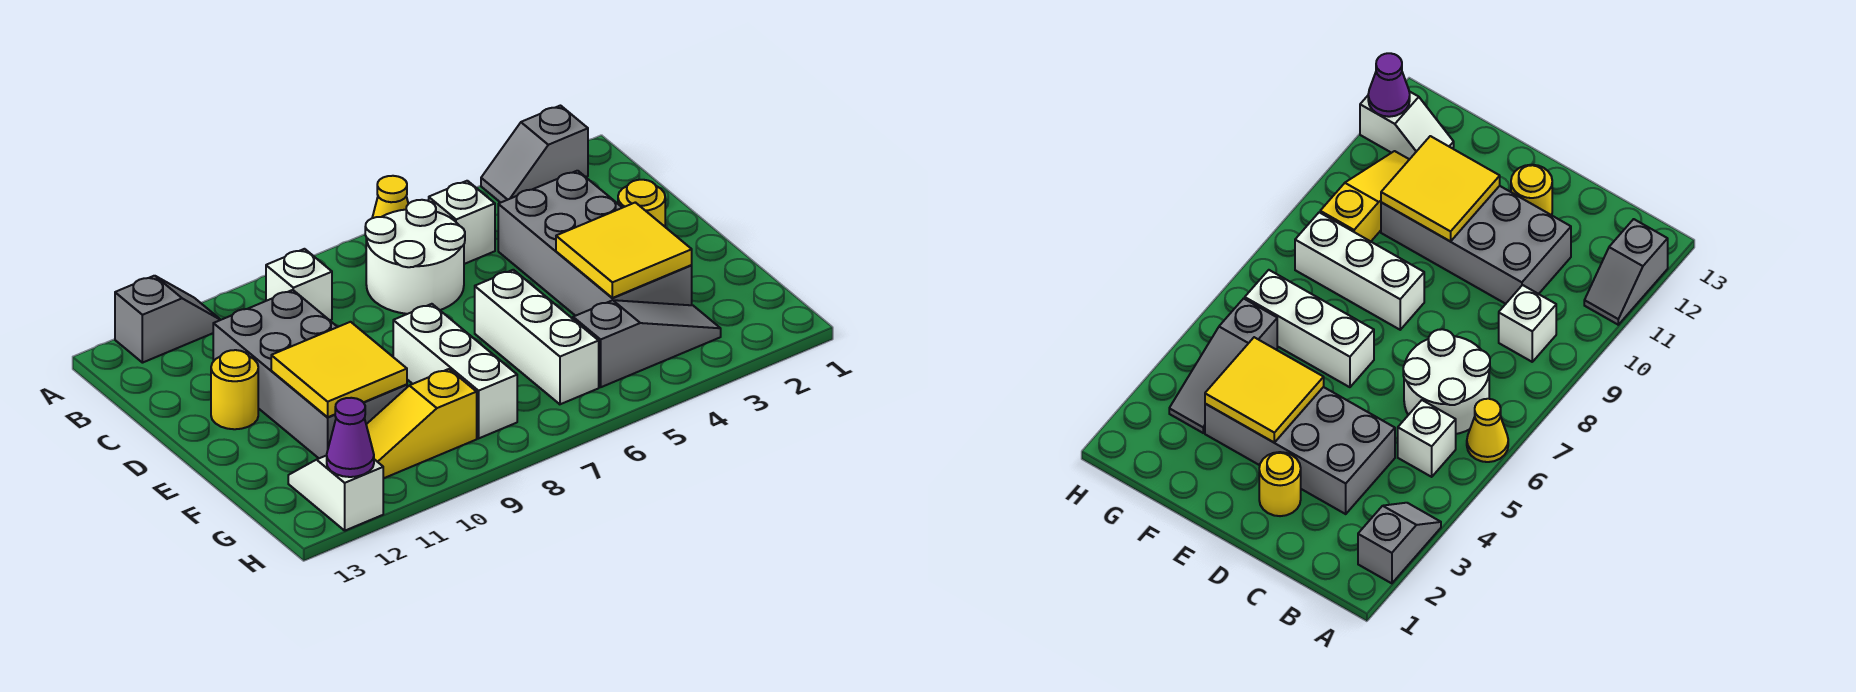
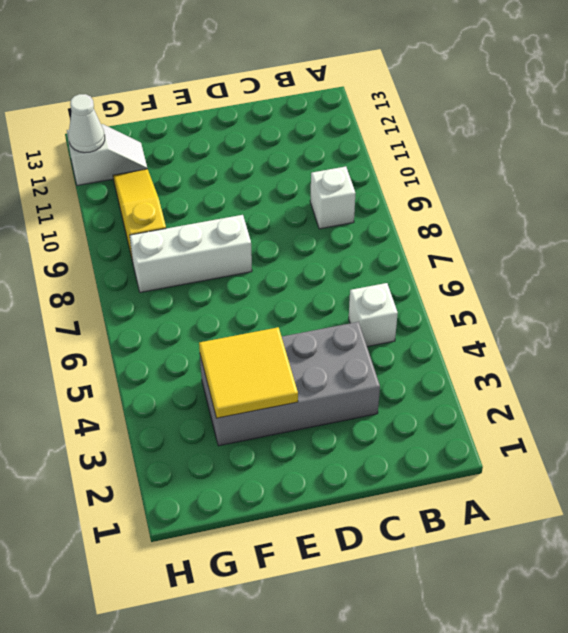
white cone H12 level 2 -> purple cone H12 level 2
none -> grey slope A2:A3 level 1 top 2
none -> yellow cone A6 level 1
none -> grey slope A11:A12 level 1 top 12

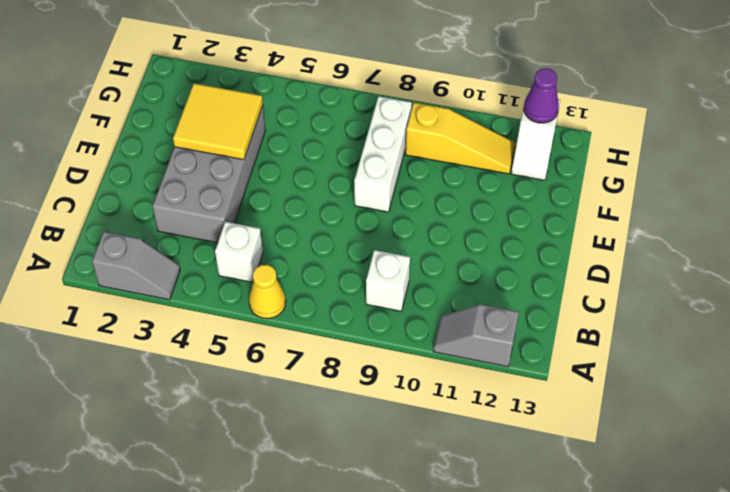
none -> white round brick B6:C7 level 1
none -> grey brick C10:F11 level 1
none -> yellow round brick D2 level 1

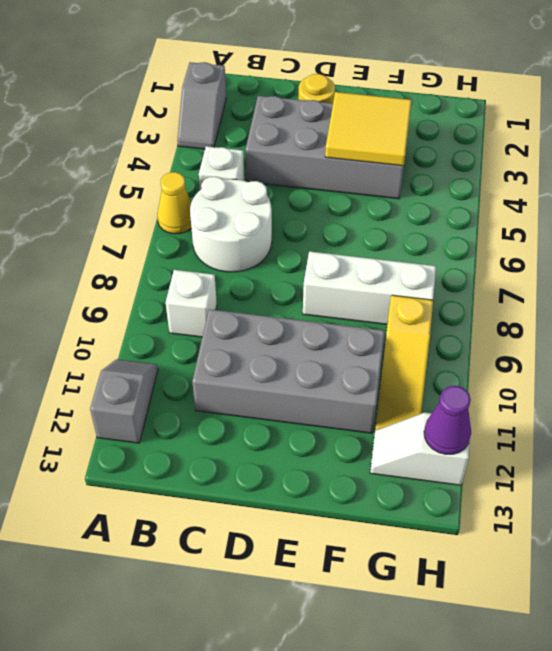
none -> yellow round brick D12 level 1
none -> white brick E6:G6 level 1
none -> grey slope G3:G5 level 1 top 5

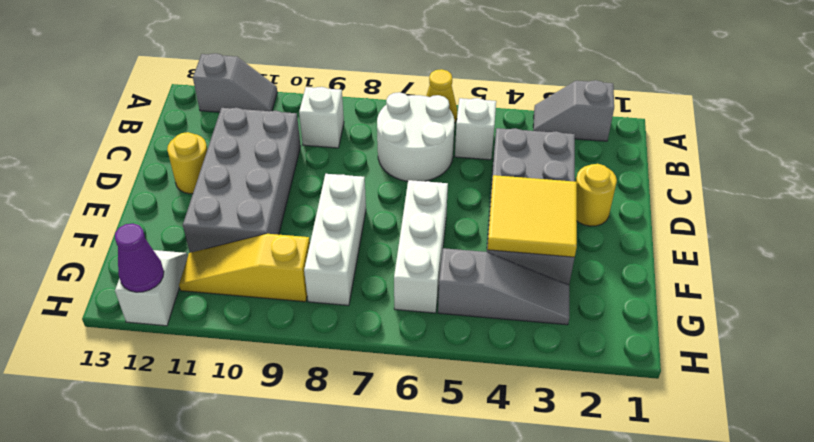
none -> yellow tile E10:F11 level 2

